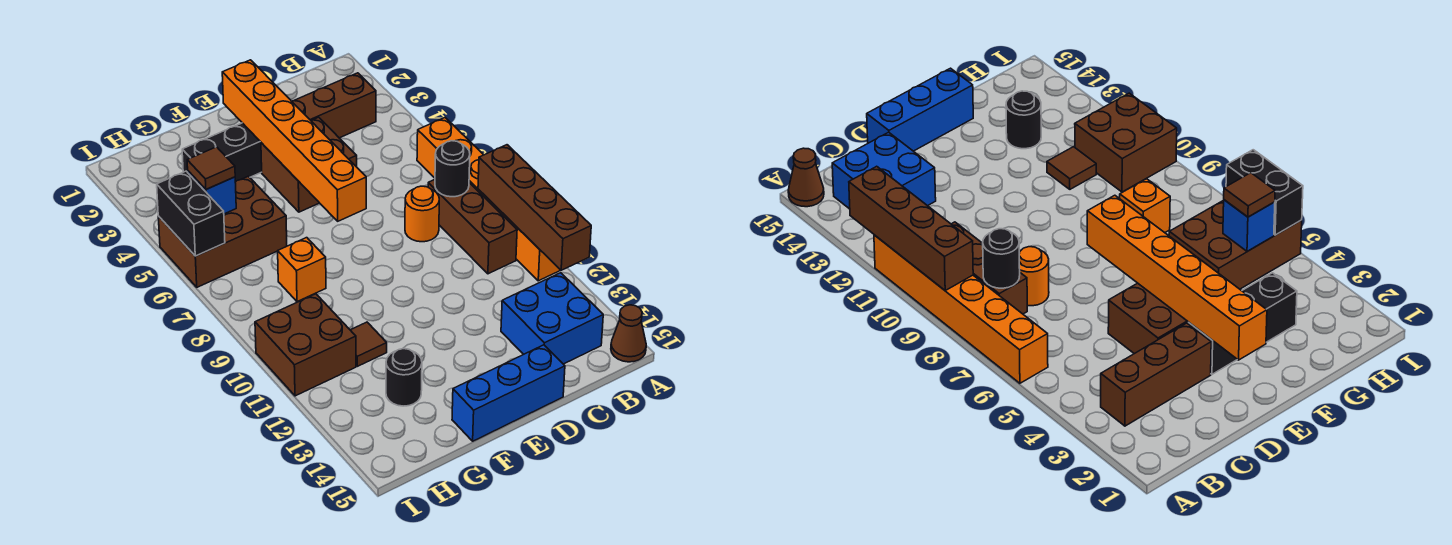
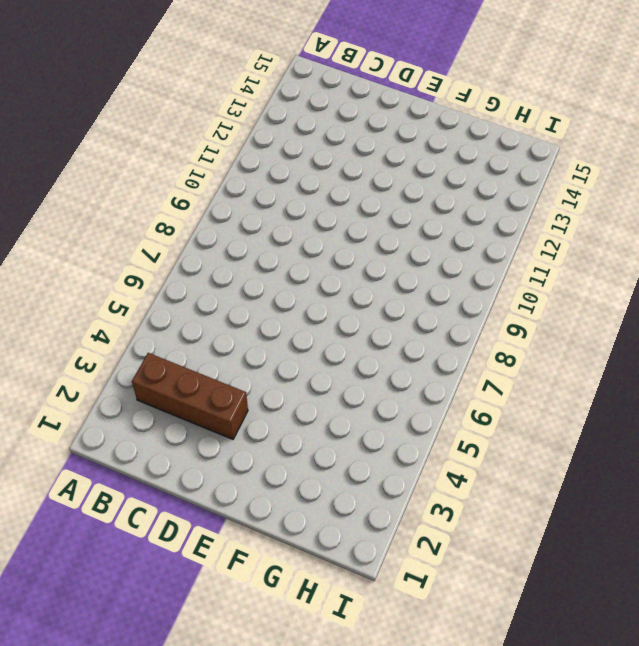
none -> orange brick A6:A11 level 1
none -> brown cone A15 level 1
none -> brown brick B8:B10 level 1

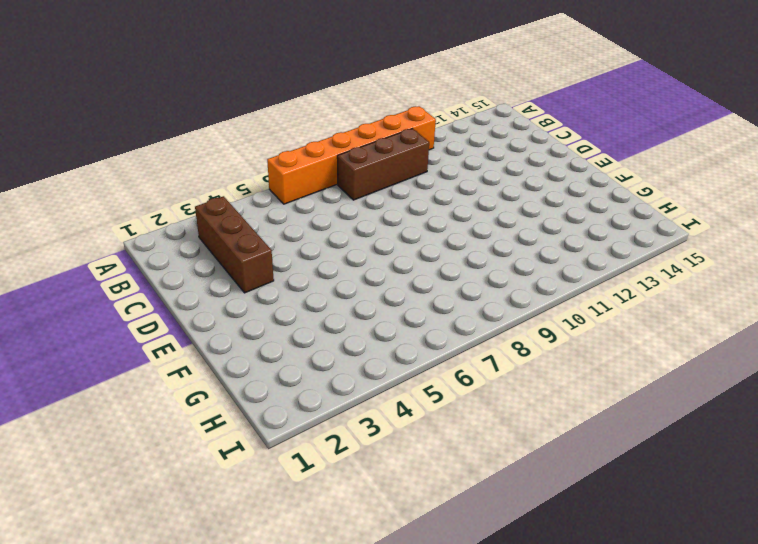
none -> brown cone A15 level 1
none -> blue brick B13:C14 level 1
none -> orange round brick C8 level 1

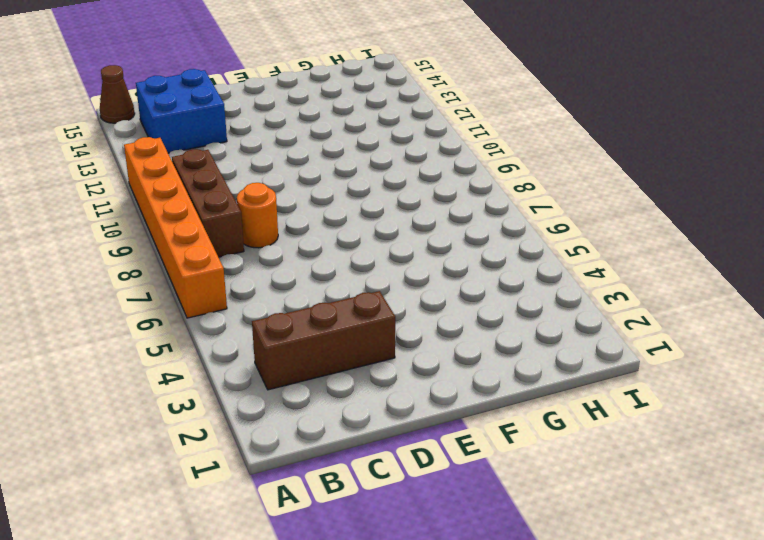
none -> brown brick D4:E5 level 1
none -> blue brick D15:F15 level 1
none -> black brick E3:G3 level 1

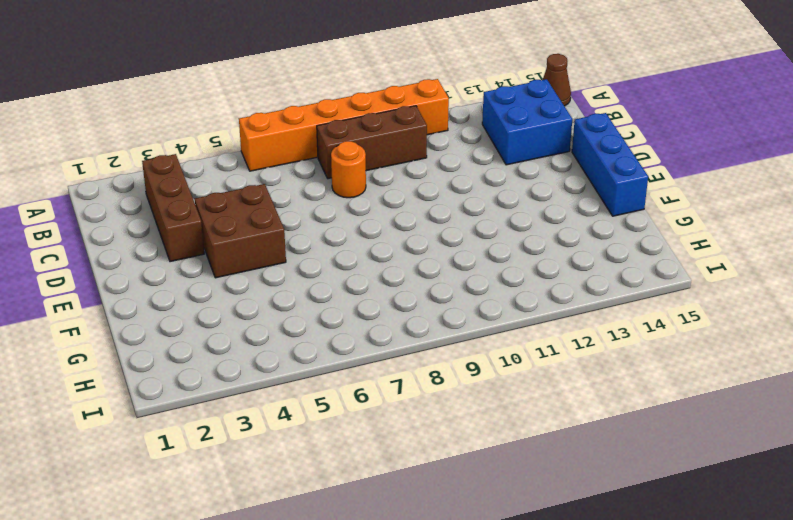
none -> black brick E3:G3 level 1
none -> brown brick G5:I6 level 1
none -> orange brick G8 level 1

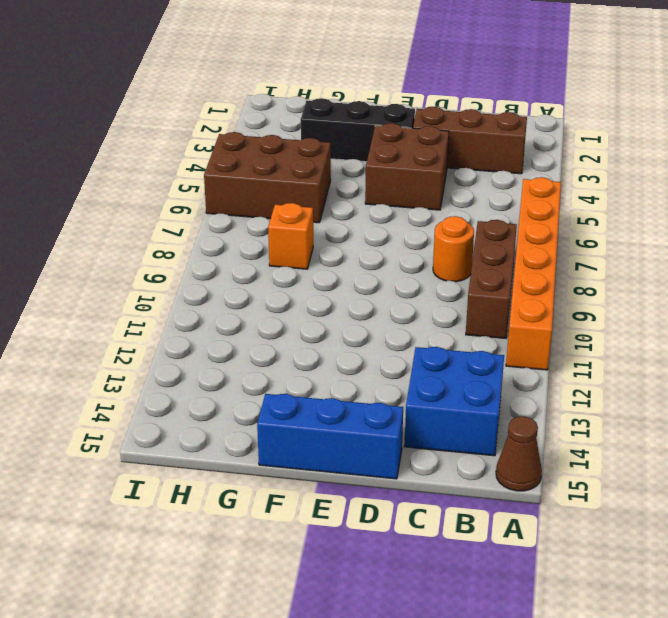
none -> brown tile G11 level 1
none -> black round brick G13 level 1
none -> brown brick H10:I11 level 1

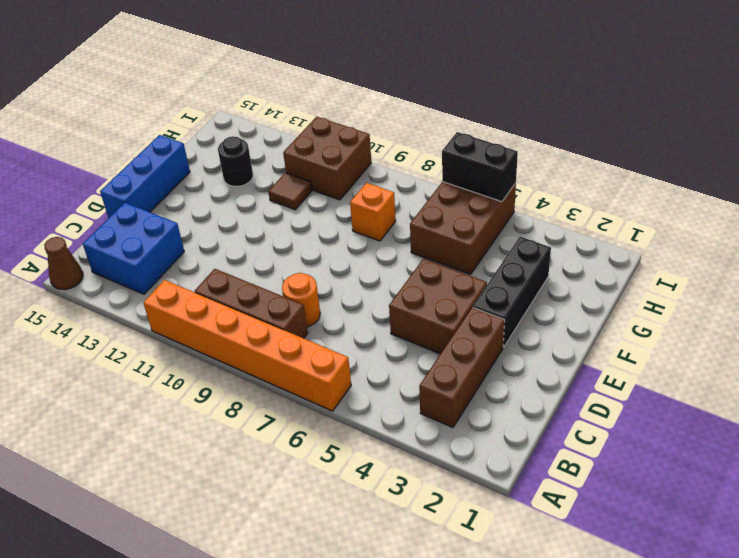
none -> brown brick A9:A12 level 2
none -> black round brick B8 level 2
none -> orange brick E2:E7 level 2

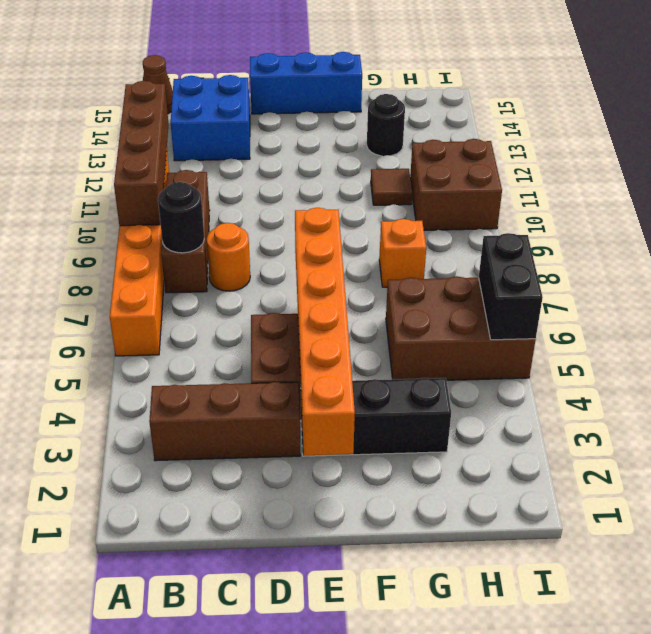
none -> blue brick H5 level 2
none -> brown tile H5 level 3

